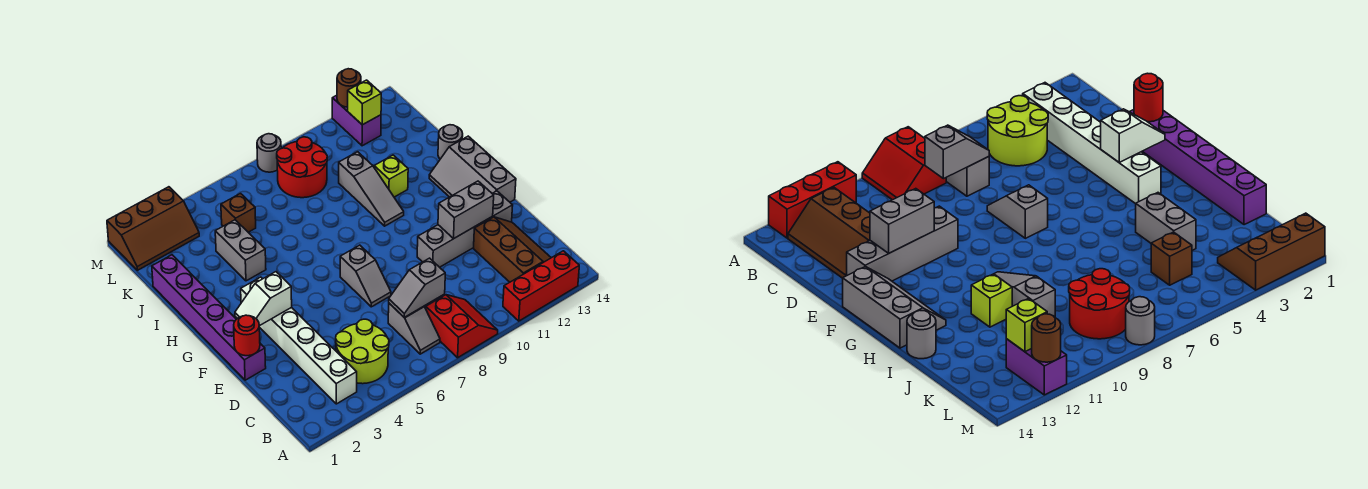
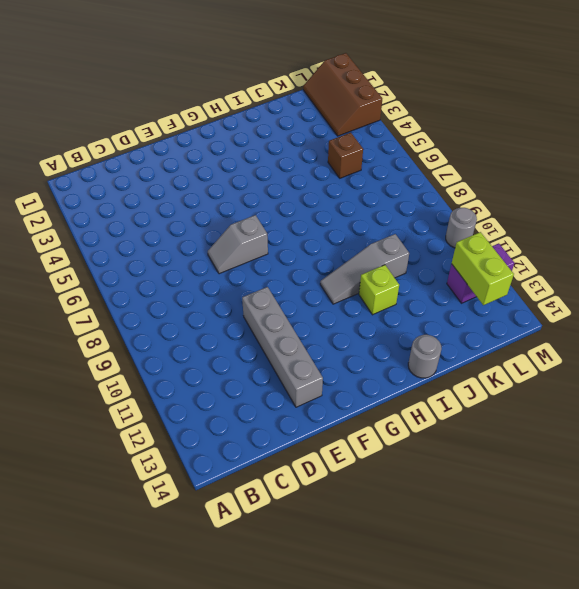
lime brick L12:L13 level 2 -> lime brick L12 level 2
grey round brick M10 level 1 -> grey round brick M8 level 1
none -> red slope A8:B9 level 1 top 8
none -> red brick A11:A13 level 1
none -> white brick B3:G3 level 1

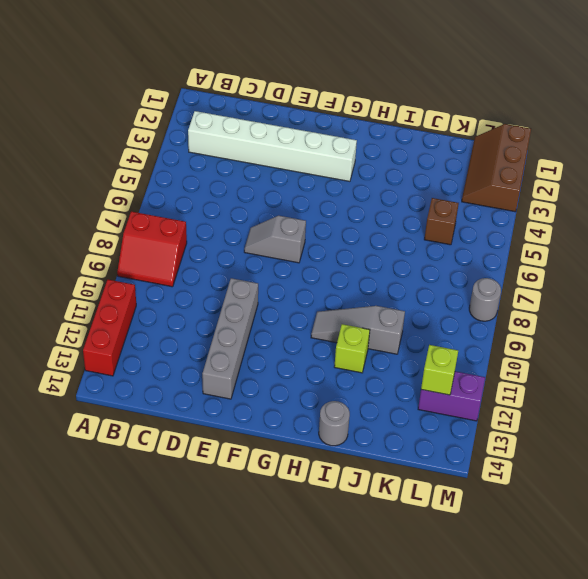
none -> lime round brick B4:C5 level 1
none -> grey slope B7:C7 level 1 top C
none -> brown slope B12:D13 level 1 top 12

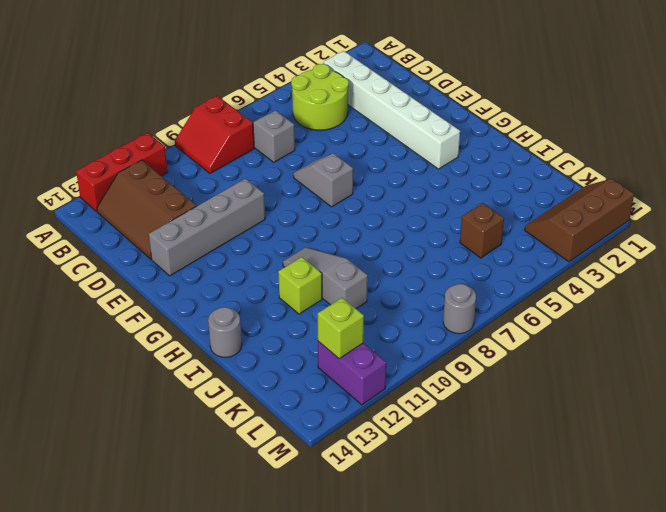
none -> purple brick E1:J1 level 1
none -> grey slope F13:H14 level 1 top 14
none -> grey brick I4:J4 level 1

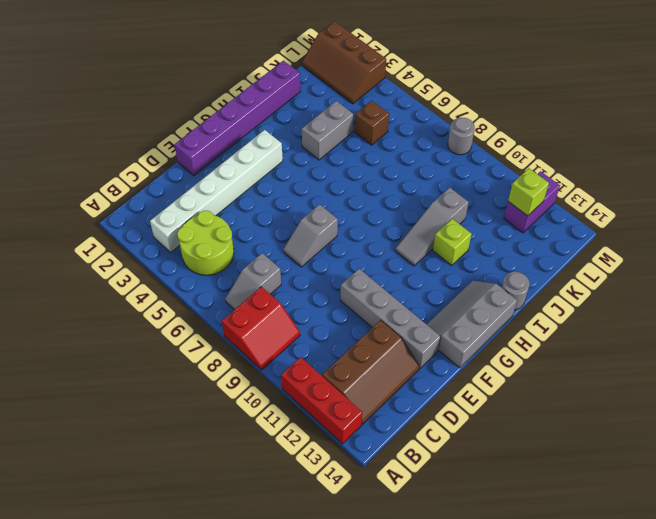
none -> red round brick K8:L9 level 1
none -> grey slope C7:C8 level 2 top 8
none -> red round brick E1 level 2

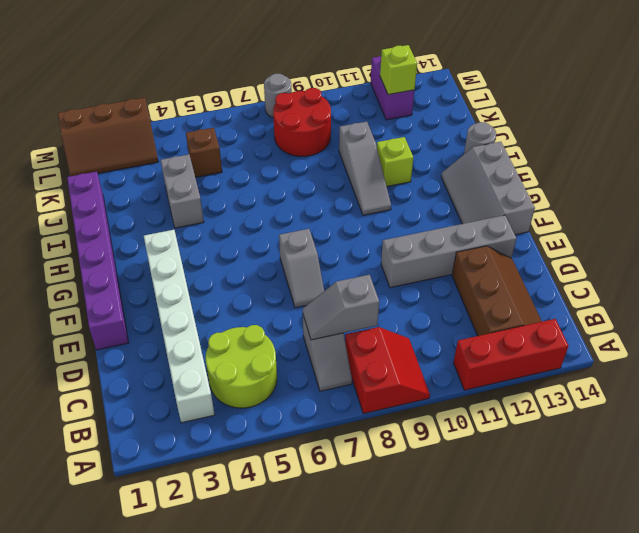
none -> red round brick E1 level 2
none -> grey brick E11:E12 level 2
none -> white slope F2:F3 level 2 top 3

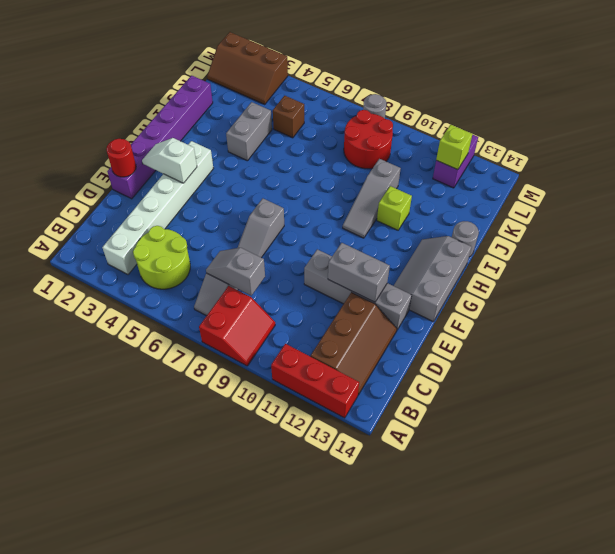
none -> brown round brick M12 level 2

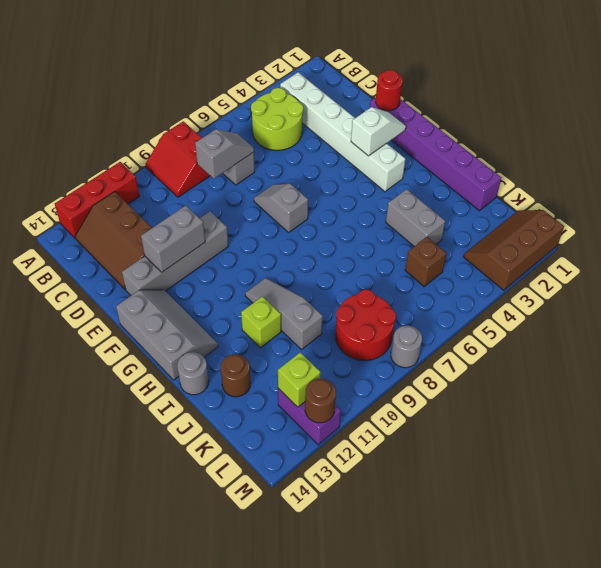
brown round brick J13 level 1 -> none

